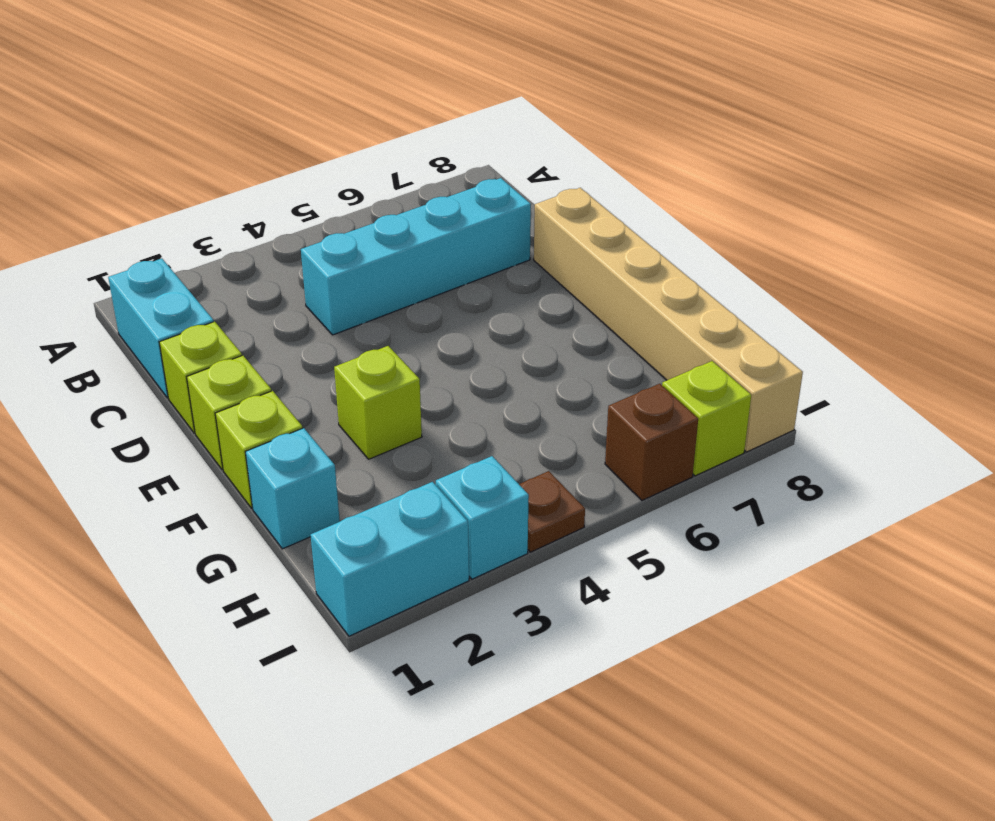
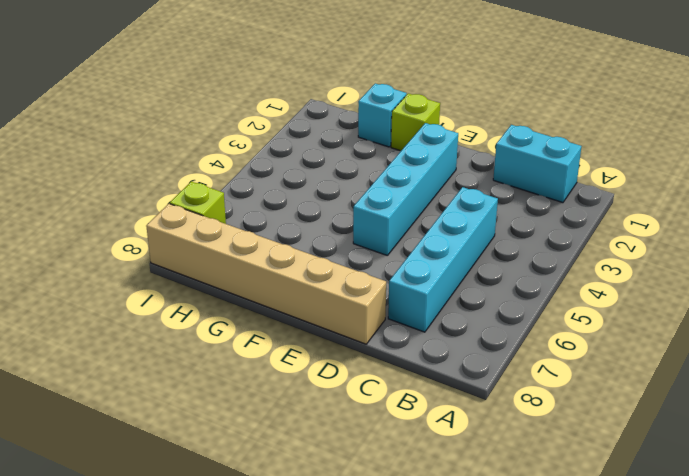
cyan brick E2:E5 level 1 -> none
none -> lime brick D1 level 1
none -> lime brick E1 level 1
none -> lime brick F3 level 1

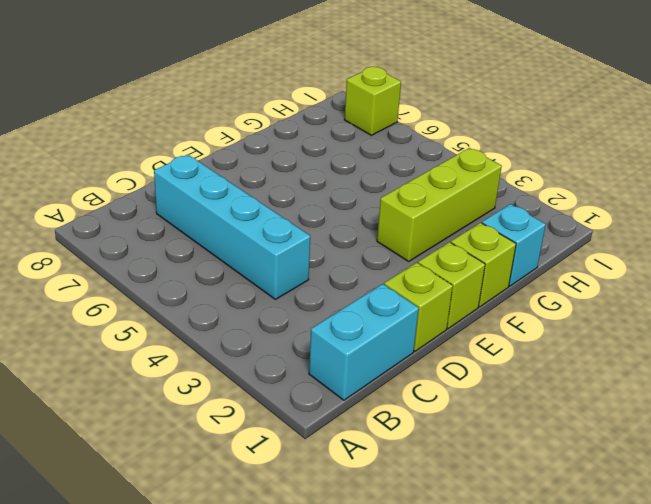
lime brick F3:H3 level 1 -> lime brick F3 level 1
none -> tan brick D8:I8 level 1
none -> cyan brick I1:I2 level 1
none -> cyan brick I3 level 1

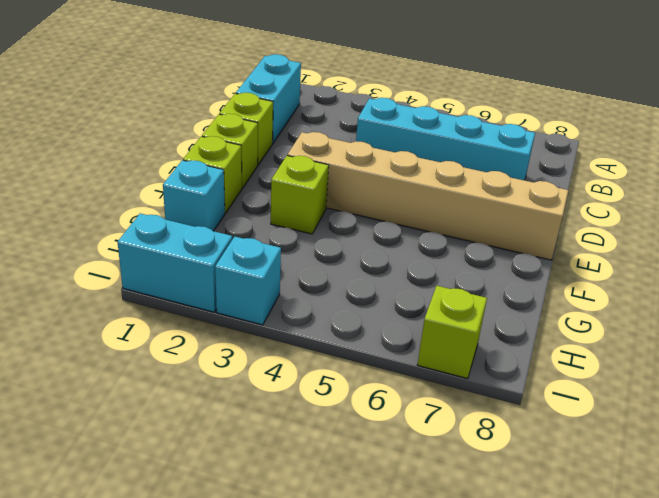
tan brick E3:E8 level 1 -> tan brick D8:I8 level 1
none -> brown plate I4 level 1
none -> brown brick I6 level 1

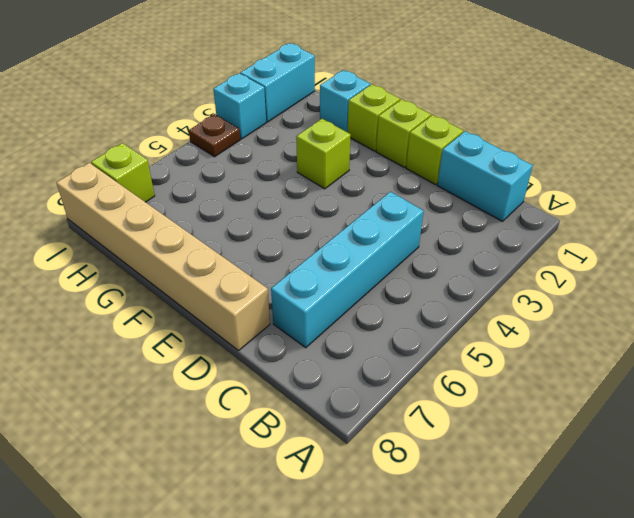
none -> brown brick I6 level 1

